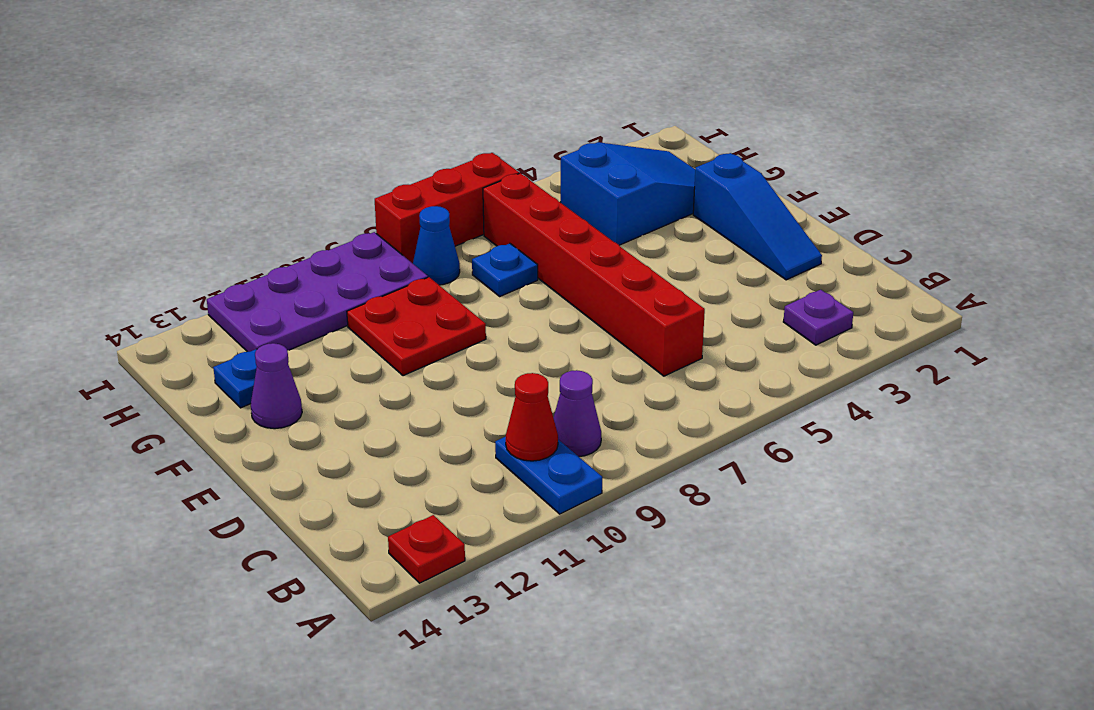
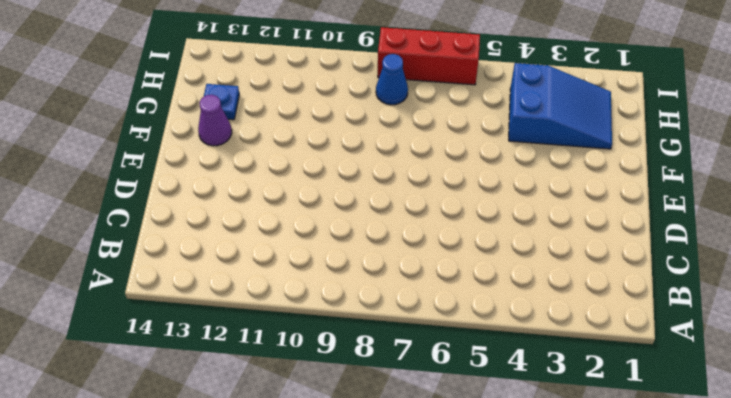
none -> blue plate A10:B10 level 1
none -> red plate A13 level 1
none -> purple plate B3 level 1

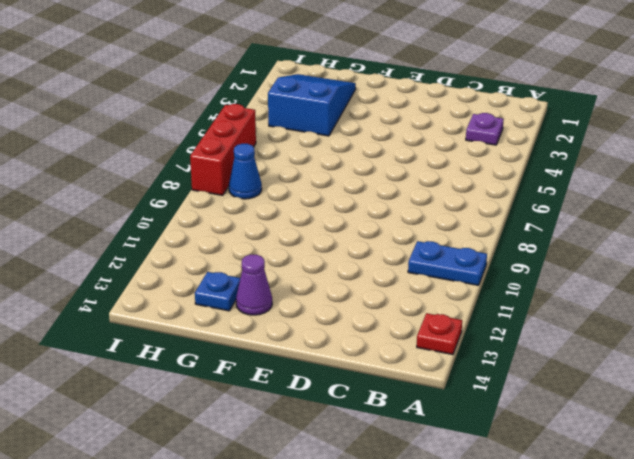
none -> purple cone B9 level 1
none -> red brick C6:H6 level 1
none -> blue slope D2:F2 level 1 top F

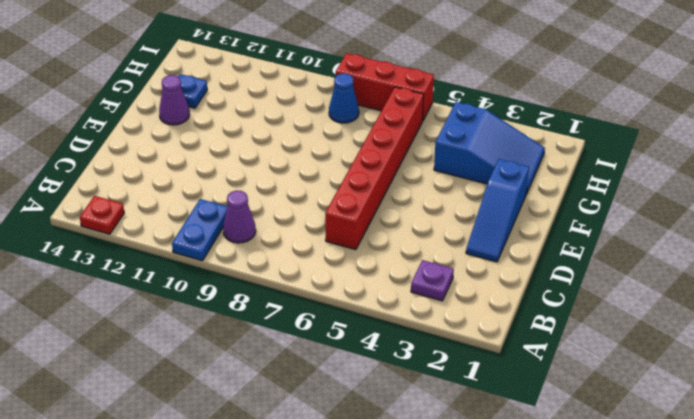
none -> red plate F9:G10 level 1
none -> blue plate G7 level 1
none -> purple plate H9:I12 level 1

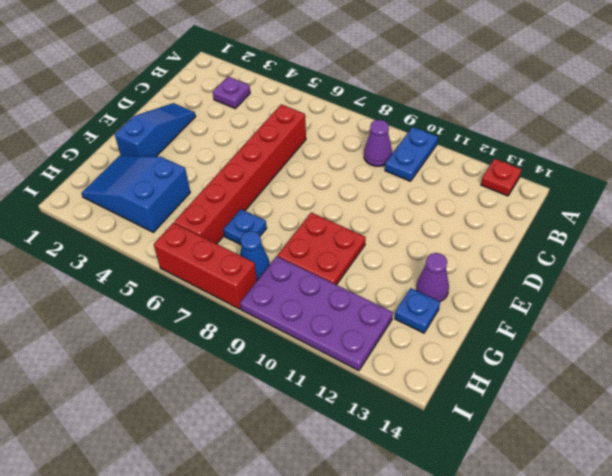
none -> red cone B10 level 2

